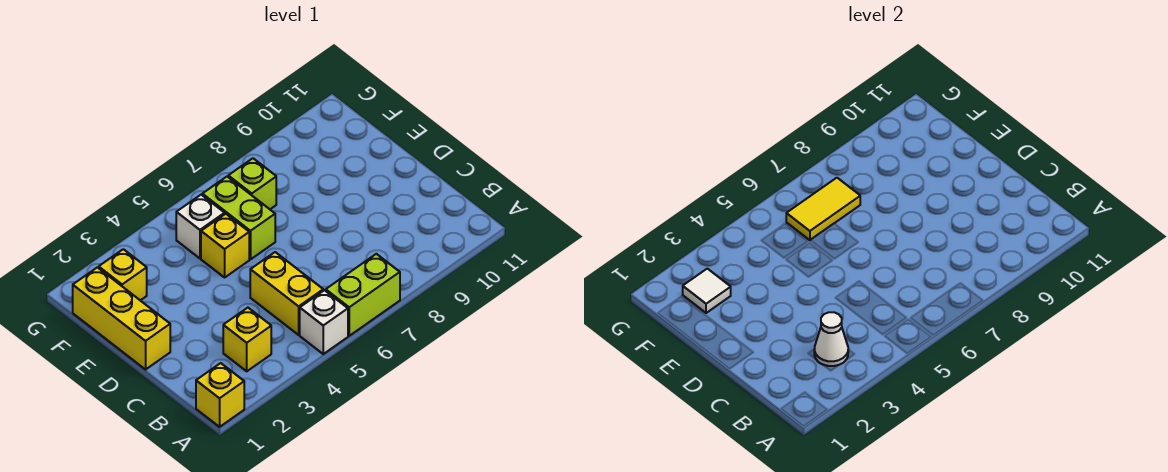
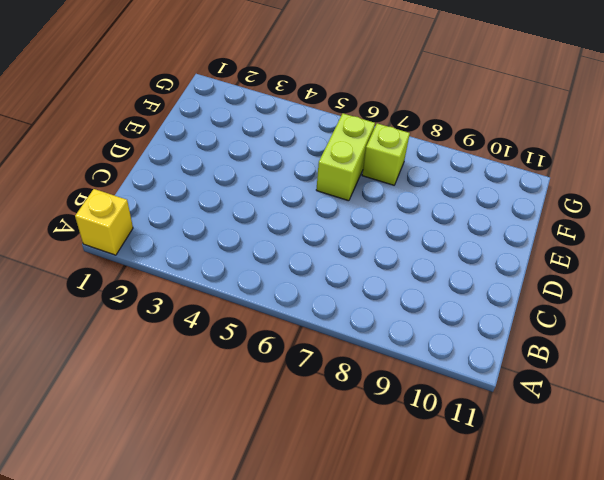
none -> white brick A5 level 1
none -> lime brick A6:A7 level 1
none -> yellow brick B3 level 1

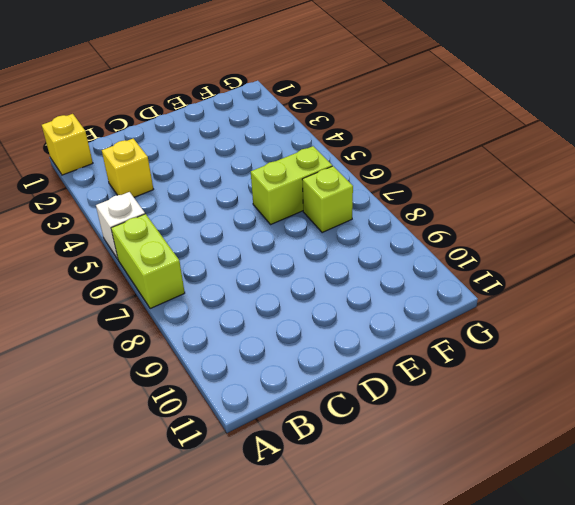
none -> yellow brick B5:C5 level 1
none -> yellow brick D1:F1 level 1
none -> yellow brick E5 level 1

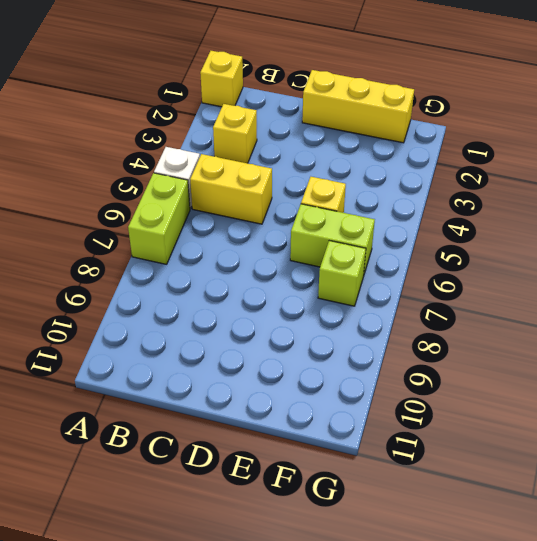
none -> yellow brick F2 level 1
none -> white brick F5 level 1
none -> white cone B3 level 2

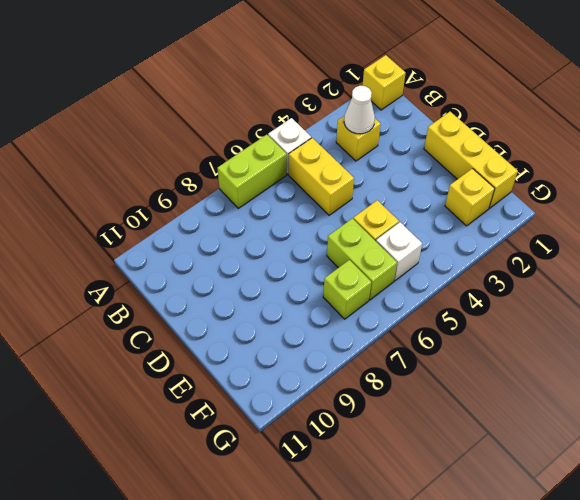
none -> white tile F2 level 2
none -> yellow tile F6:F7 level 2

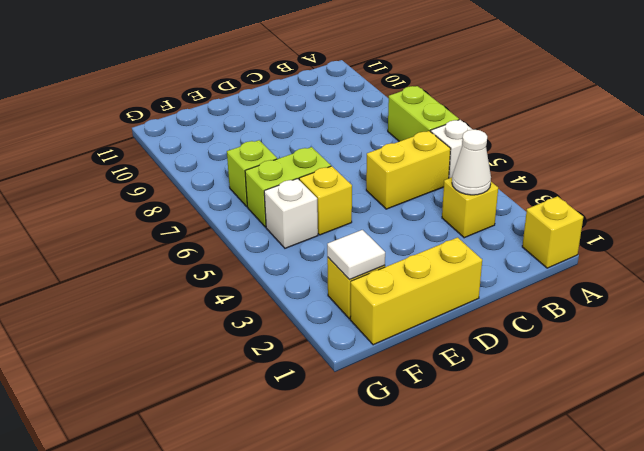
none -> yellow tile F6:F7 level 2

